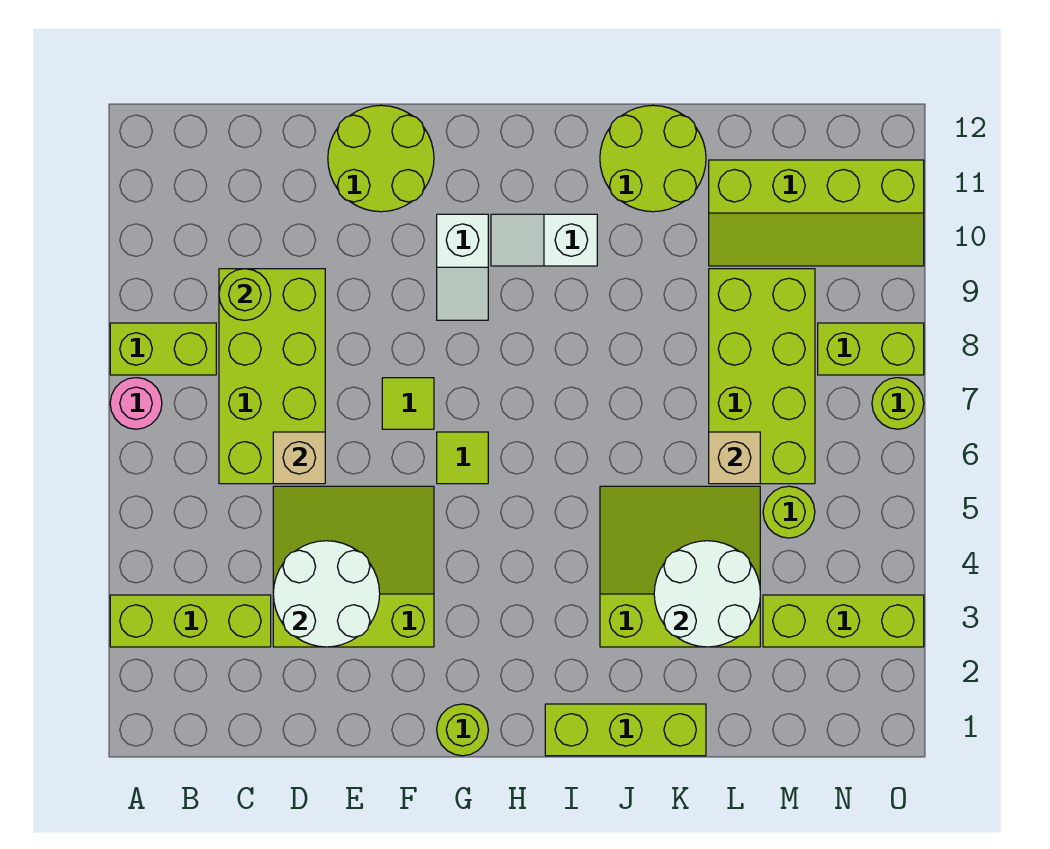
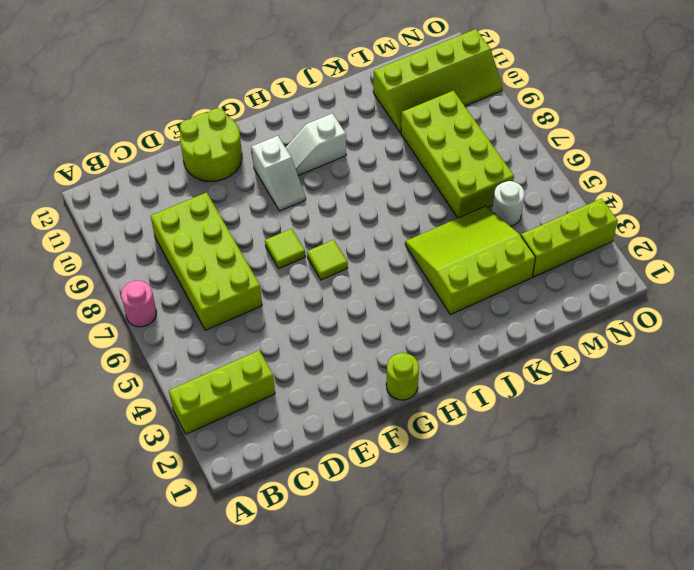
white round brick M5 level 1 -> lime round brick M5 level 1
none -> lime brick A8:B8 level 1
none -> lime slope D3:F5 level 1 top 3
none -> lime brick I1:K1 level 1

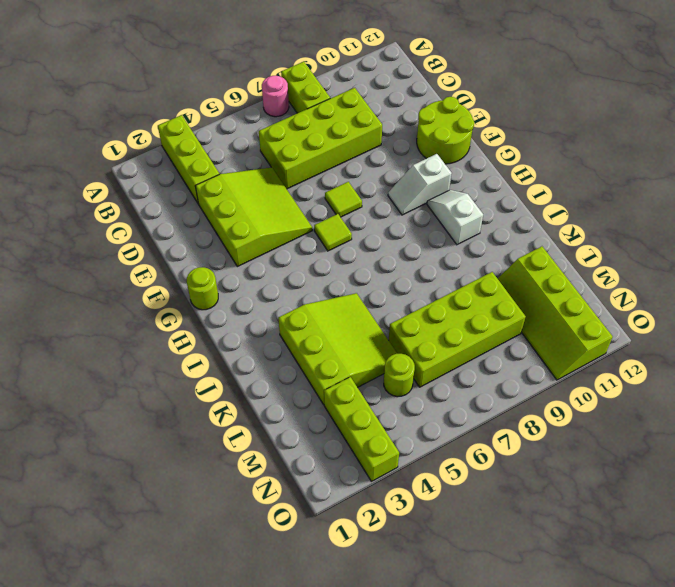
none -> lime brick I1:K1 level 1
none -> lime round brick J11:K12 level 1
none -> lime brick N8:O8 level 1

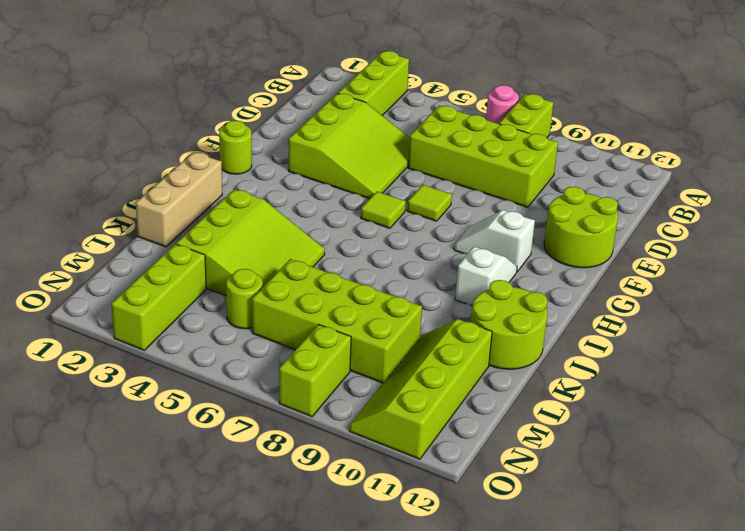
tan brick I1:K1 level 1 -> lime brick I1:K1 level 1
none -> lime round brick O7 level 1
none -> lime round brick C9 level 2
none -> white round brick D3:E4 level 2

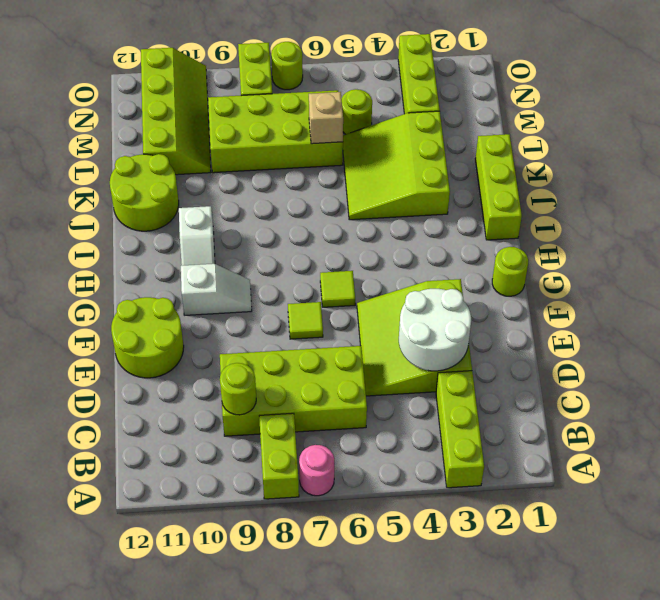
none -> tan brick D6 level 2
none -> white round brick K3:L4 level 2

